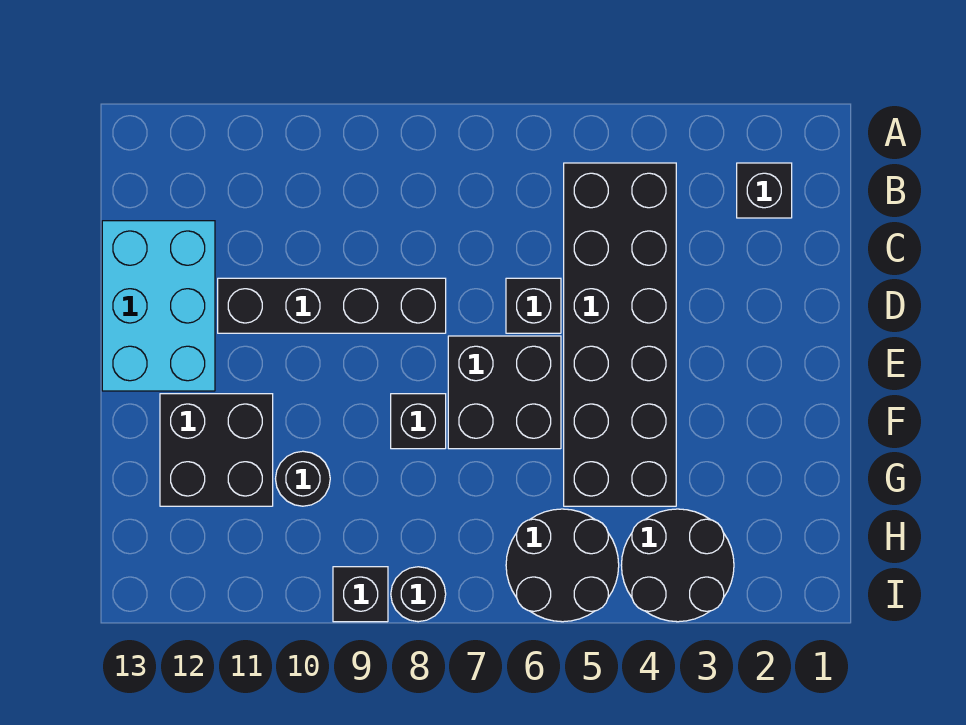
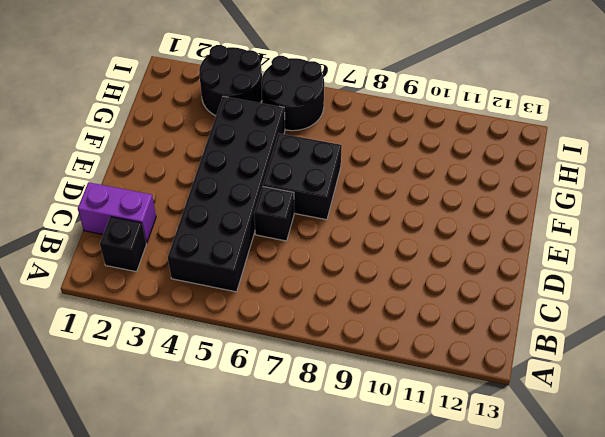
purple brick C1:C2 level 1 -> none
none -> cyan brick C12:E13 level 1
none -> black brick D8:D11 level 1
none -> black brick F8 level 1

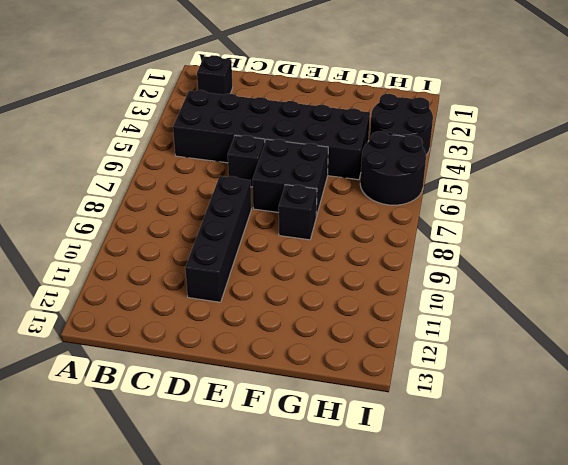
none -> cyan brick C12:E13 level 1
none -> black brick F11:G12 level 1
none -> black round brick G10 level 1

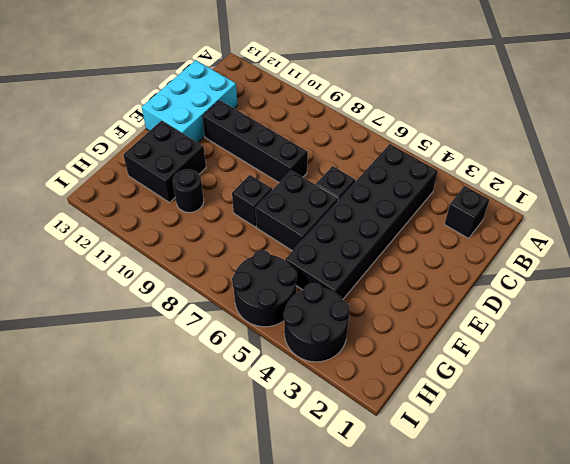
none -> black round brick I8 level 1
none -> black brick I9 level 1

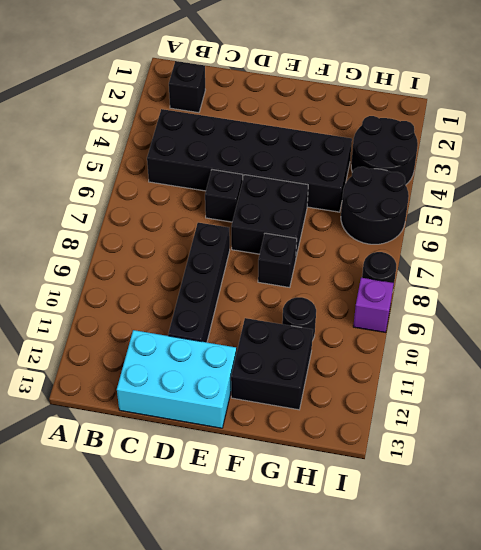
purple brick I9 level 1 -> black brick I9 level 1

